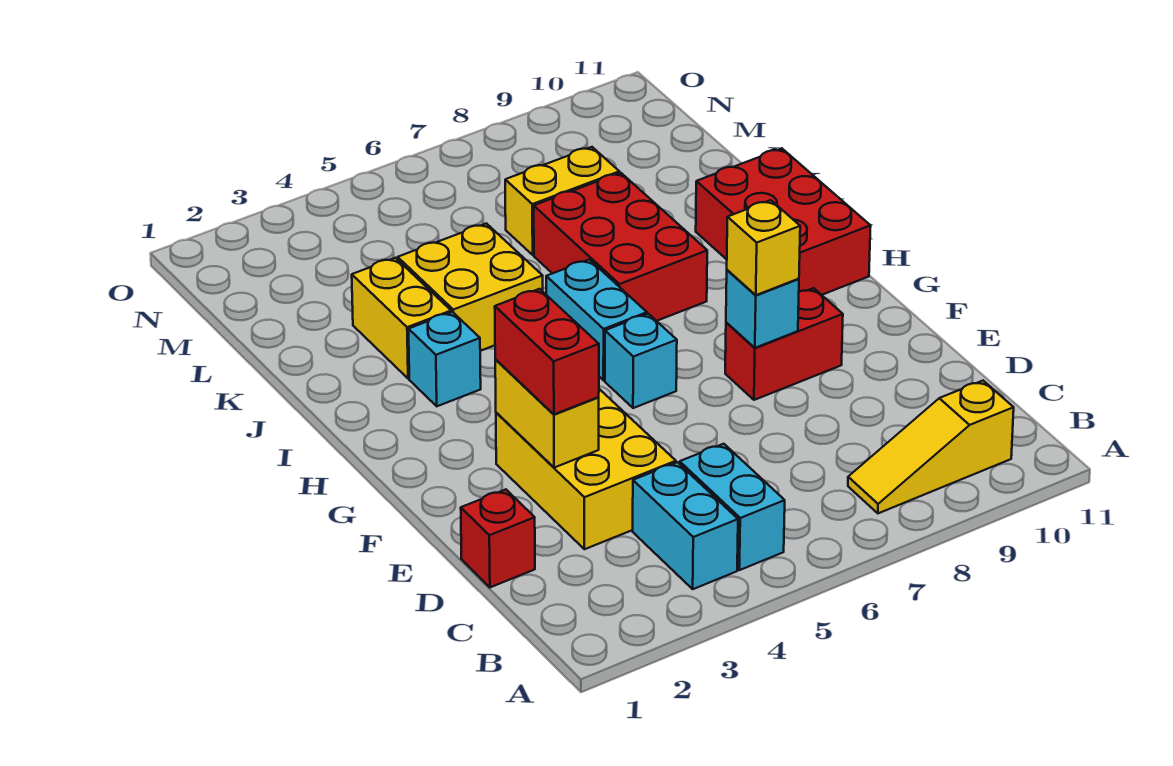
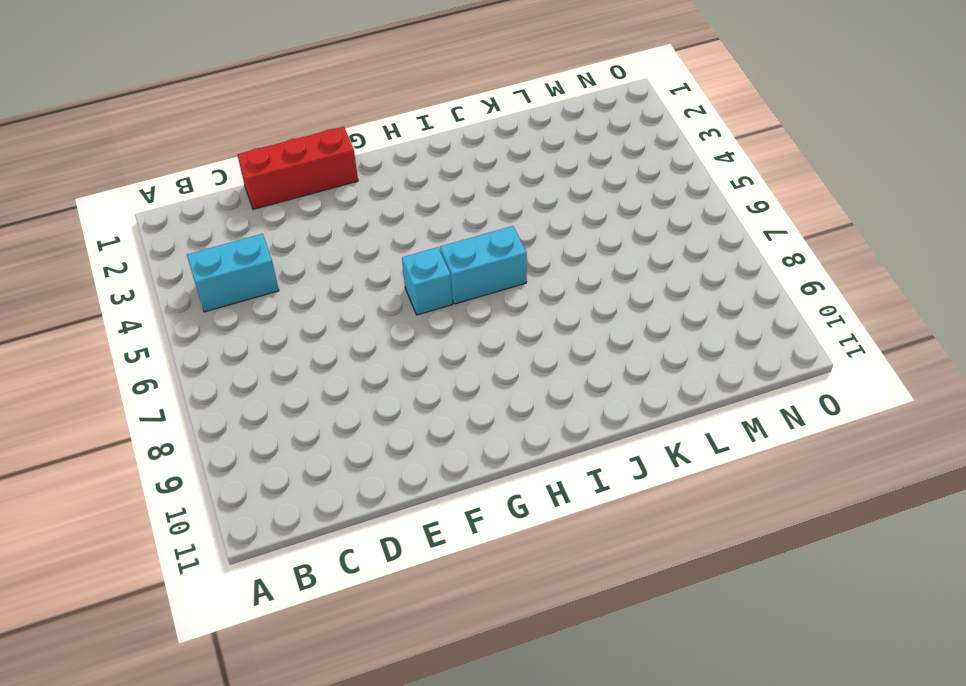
red brick D1:F1 level 1 -> red brick D1 level 1
none -> cyan brick B5:C5 level 1
none -> yellow slope B8:B10 level 1 top 10
none -> yellow brick D3:F4 level 1

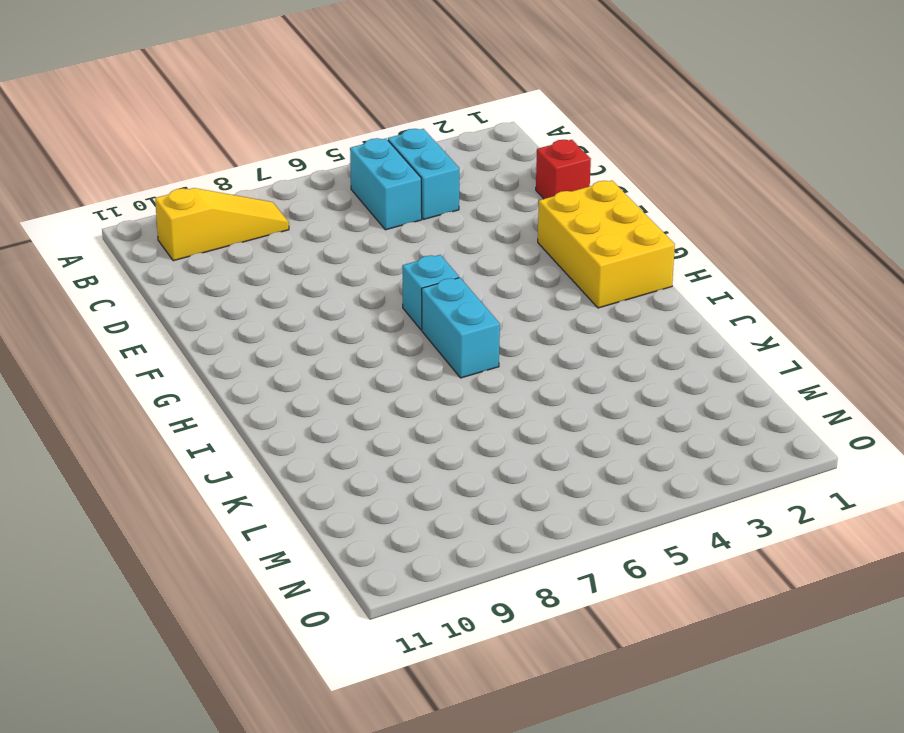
yellow brick F1:H2 level 1 -> yellow brick D3:F4 level 1
none -> red brick F8:F9 level 1
none -> red brick H10:J11 level 1
none -> cyan brick I3 level 1

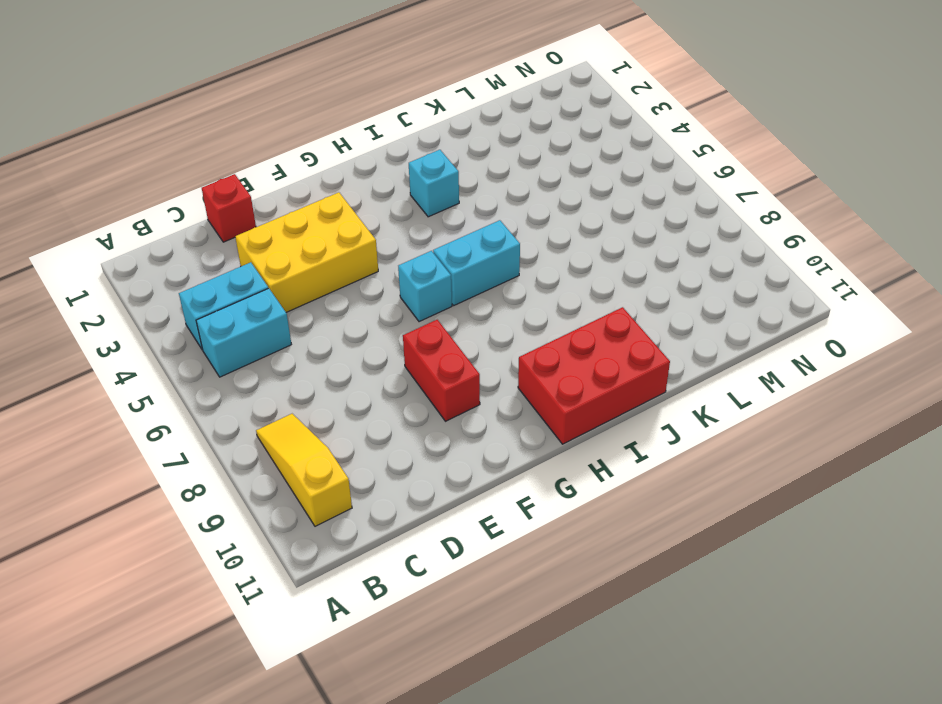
none -> red brick I7:K8 level 1
none -> yellow brick J3:K3 level 1
none -> yellow brick J4:K5 level 1

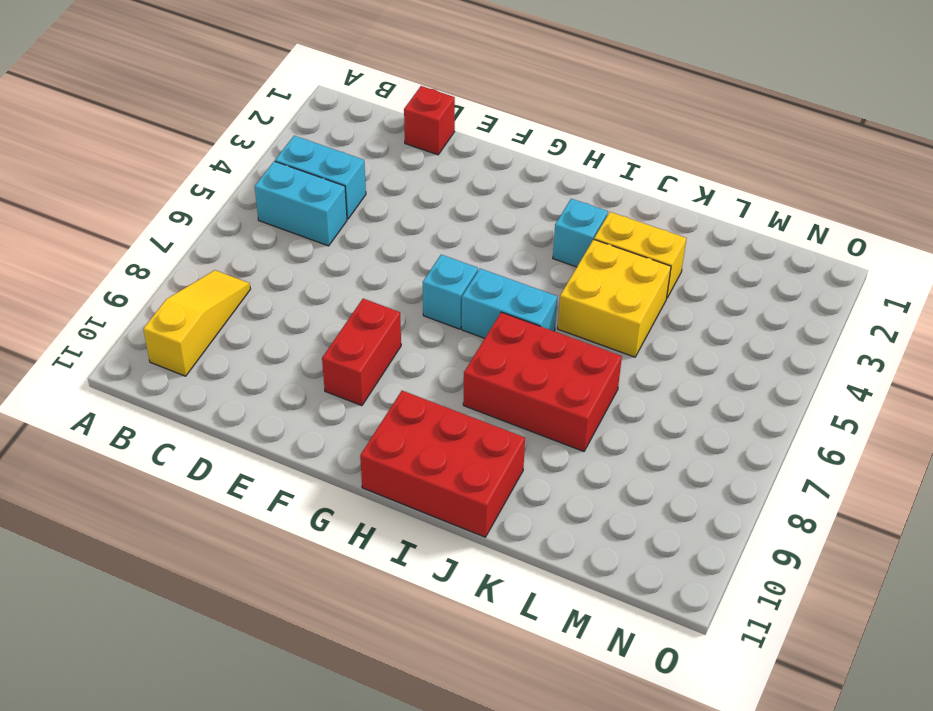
none -> yellow brick D3:F4 level 1
none -> yellow brick L7:L8 level 1
none -> yellow brick E3:F3 level 2

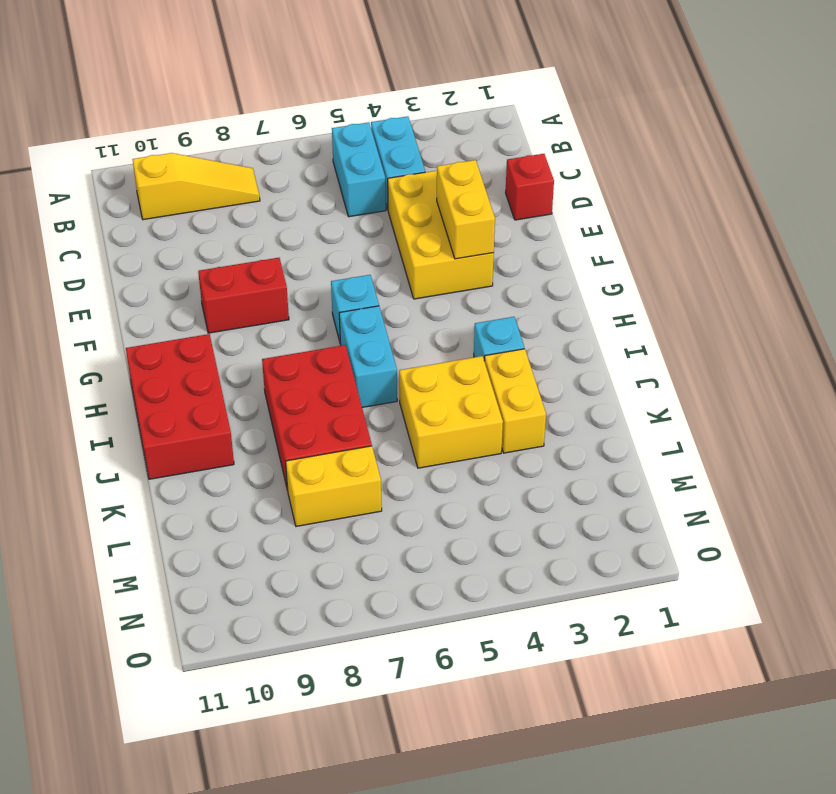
none -> cyan brick F8 level 2
none -> red brick E3:F3 level 3
none -> yellow brick F8 level 3

